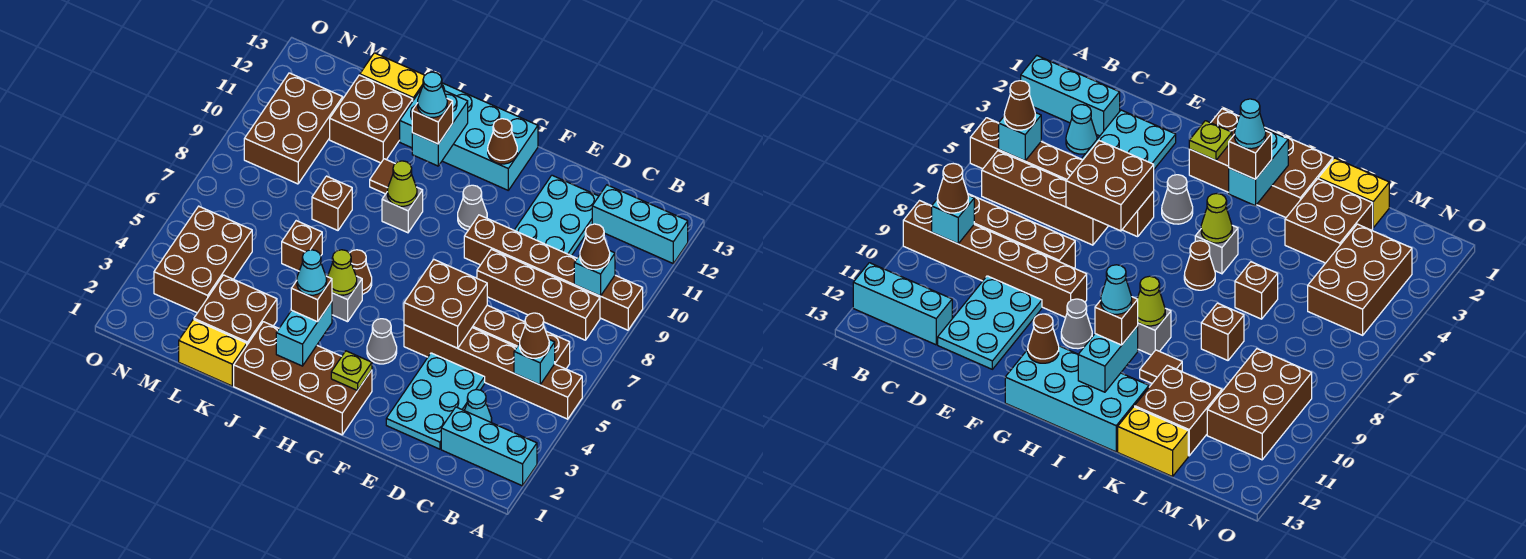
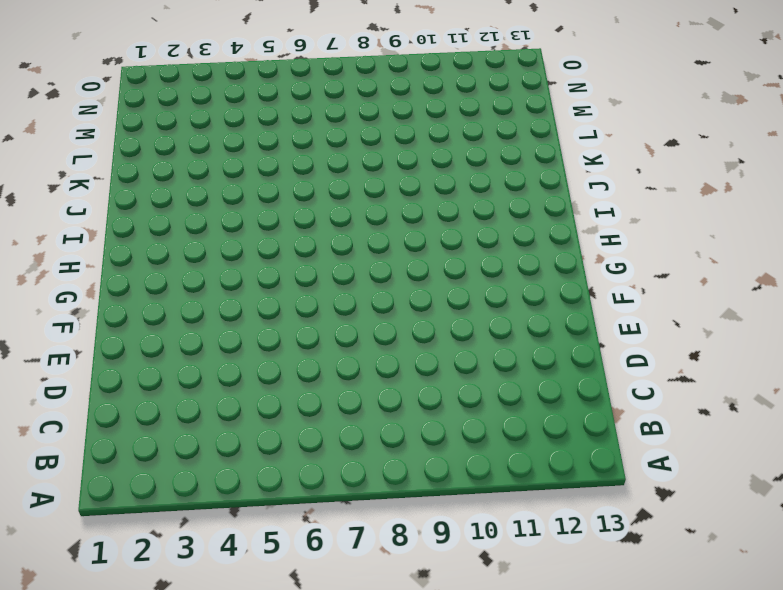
none -> cyan brick A2:C2 level 1
none -> brown brick A5:F5 level 1
none -> brown brick A9:F9 level 1
none -> cyan brick A12:C12 level 1

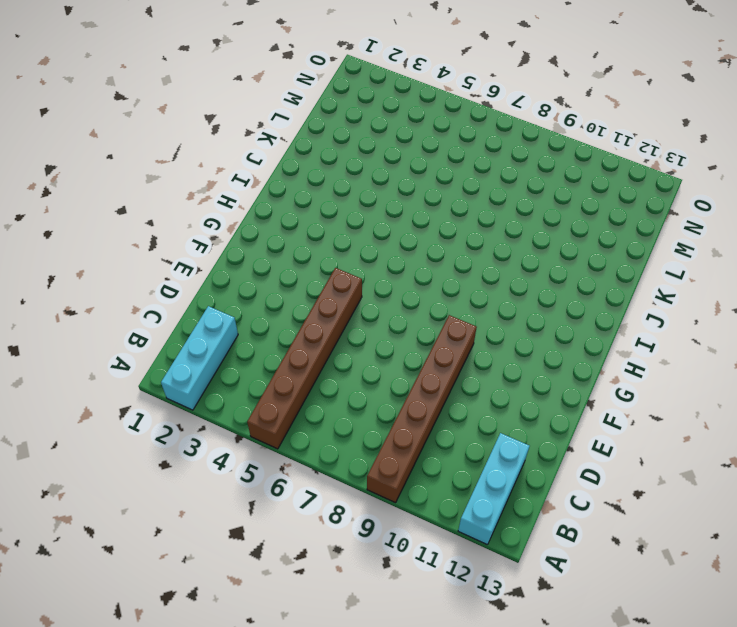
none -> brown brick B6:E6 level 1
none -> brown brick B8:E8 level 1
none -> cyan cone C3 level 1
none -> cyan plate D2:E4 level 1

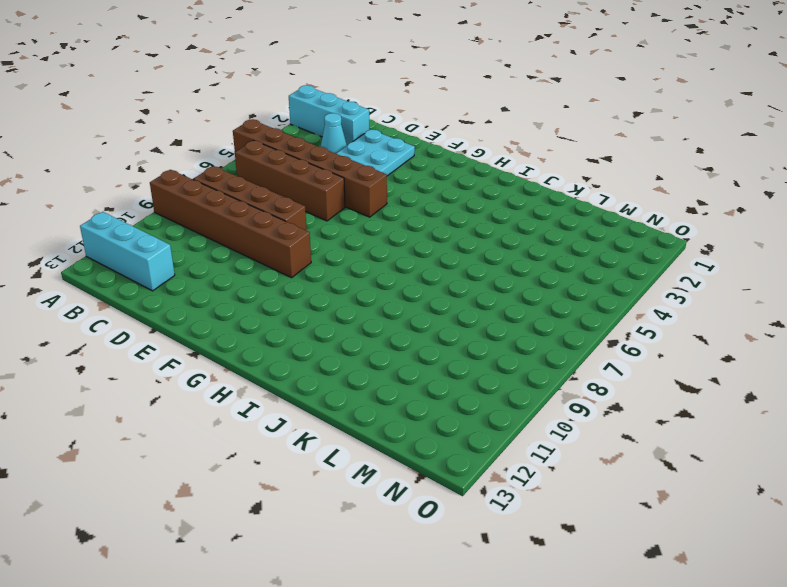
none -> cyan plate D10:E12 level 1
none -> brown brick G1:J2 level 1
none -> grey cone G4 level 1
none -> grey cone G10 level 1

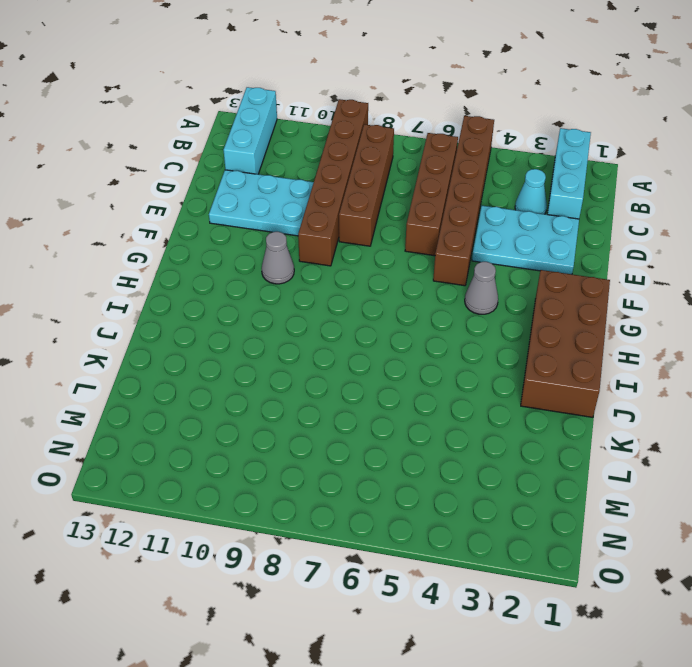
none -> cyan brick G12:J13 level 1
none -> grey brick I5 level 1
none -> brown cone I6 level 1
none -> grey brick I9 level 1

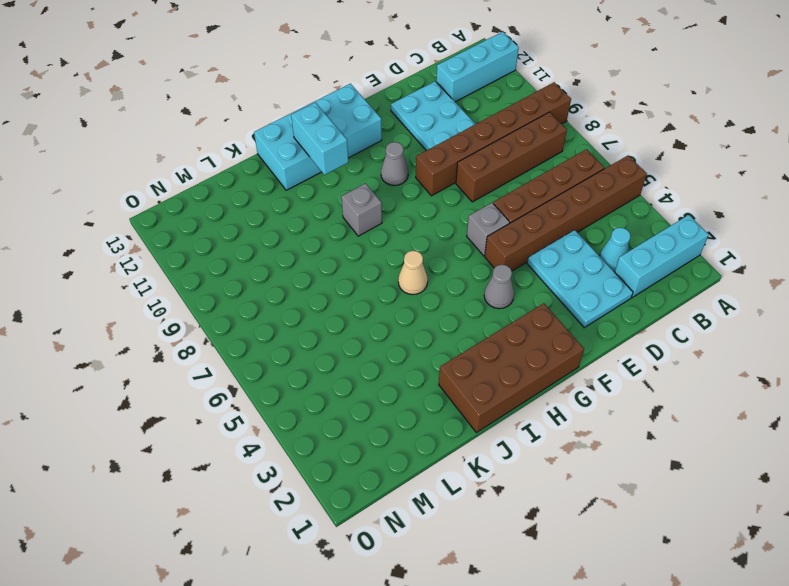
grey brick F6 level 1 -> grey brick I5 level 1
tan cone I6 level 1 -> brown cone I6 level 1
none -> brown tile J10 level 1
none -> yellow brick K1:L1 level 1
none -> brown brick K2:L3 level 1
none -> brown brick K6 level 1

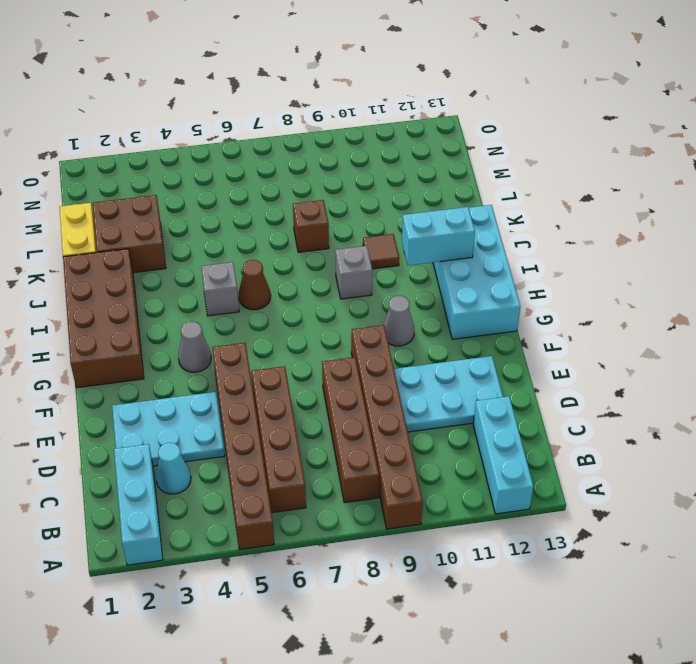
none -> brown brick K6 level 1
none -> brown brick K11:L12 level 1
none -> yellow brick K13:L13 level 1
none -> brown brick M3:N5 level 1

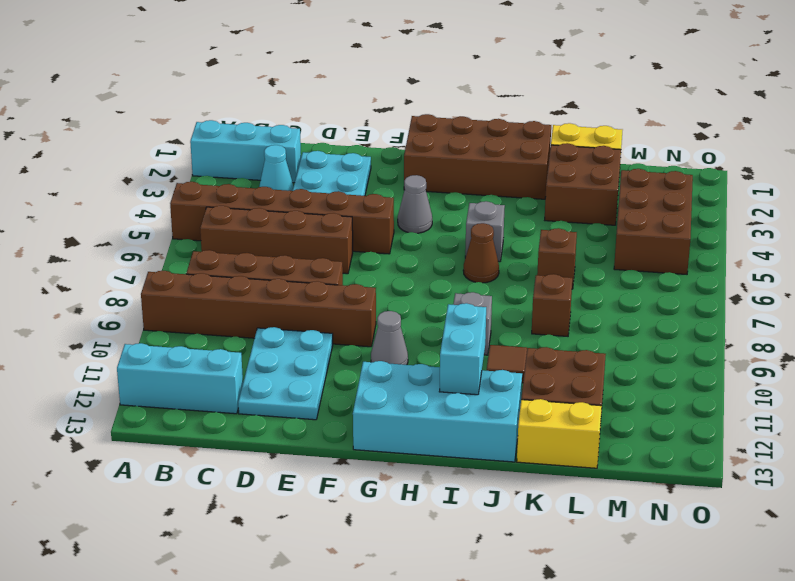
none -> brown brick M9:N11 level 1
none -> cyan brick B5 level 2
none -> cyan brick B9 level 2
none -> brown brick E5:F6 level 2

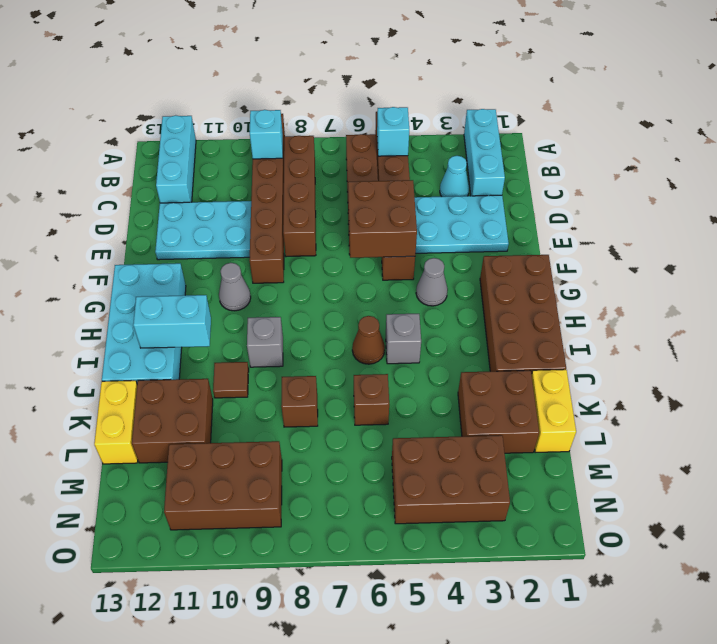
none -> lime plate G2 level 2
none -> brown cone G12 level 2
none -> cyan brick I2:I3 level 2
none -> lime cone I5 level 2

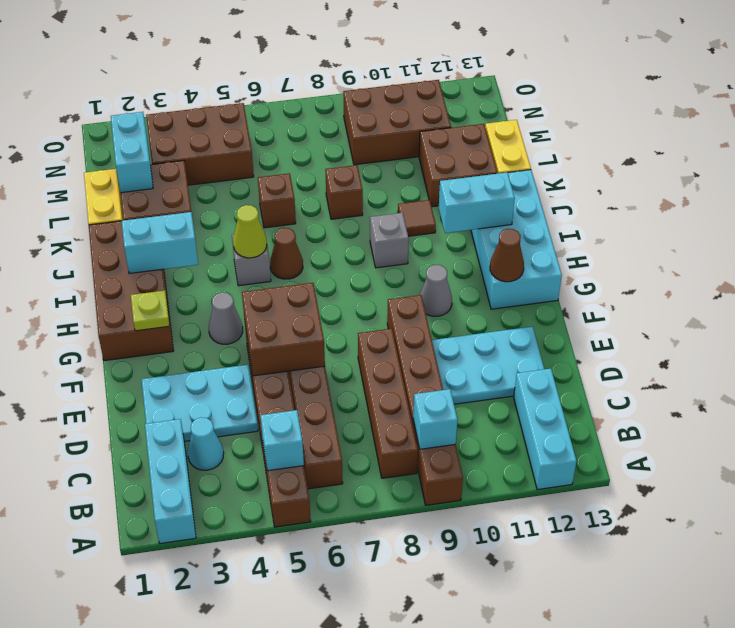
cyan brick L2:M2 level 2 -> none
none -> lime cone I9 level 2
none -> brown cone B5 level 3
none -> brown cone B9 level 3
none -> brown brick I3 level 3

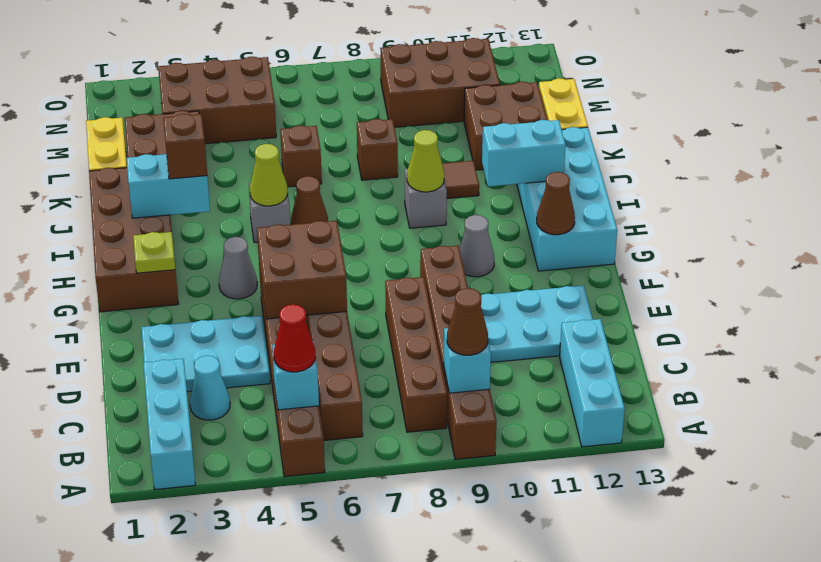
red cone B5 level 3 -> brown cone B5 level 3
none -> brown brick I11 level 3
none -> cyan cone I3 level 4
none -> cyan cone I11 level 4

